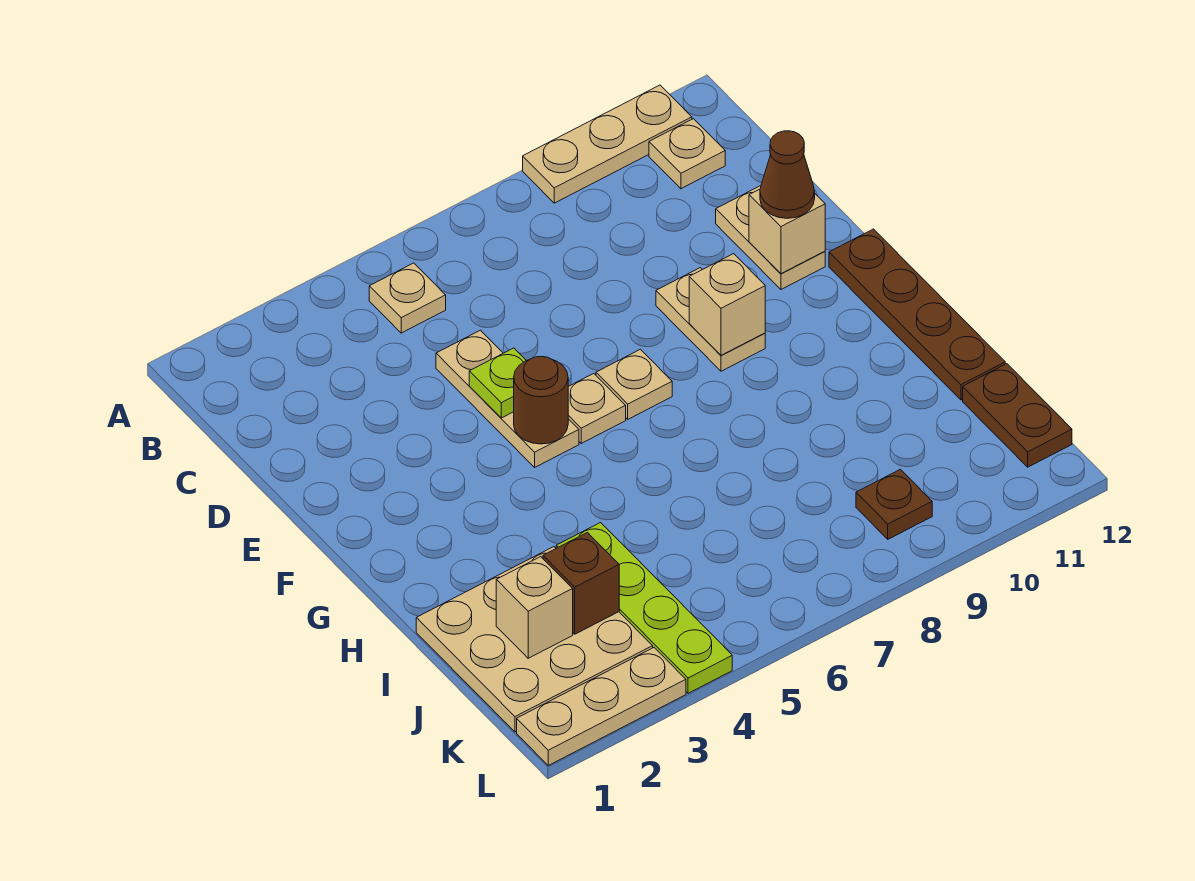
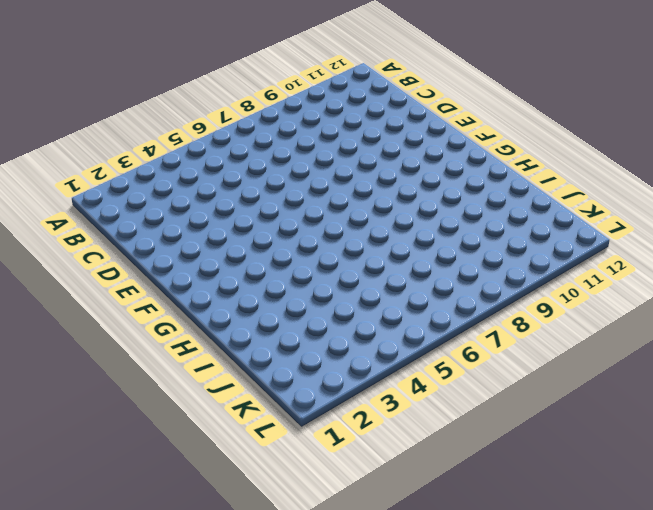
none -> tan plate A9:A11 level 1
none -> tan plate B5 level 1
none -> tan plate B11 level 1

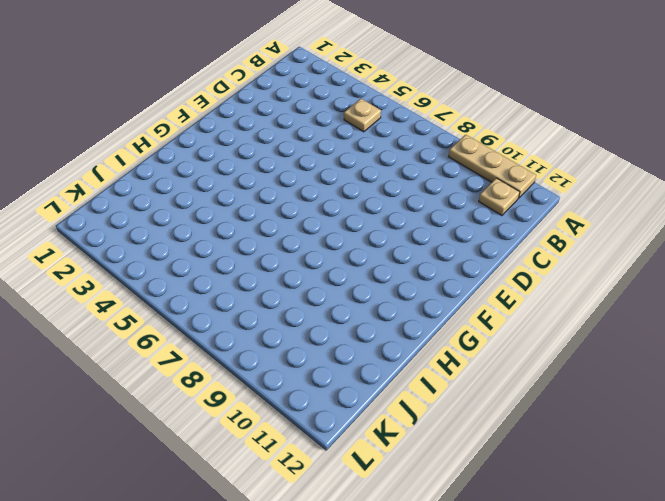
none -> tan plate D5:F5 level 1
none -> tan plate D11:E11 level 1
none -> tan plate E9:F9 level 1

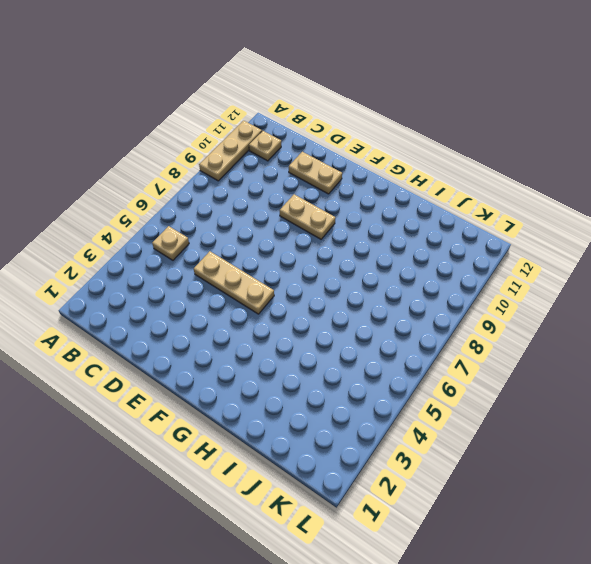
none -> tan plate F6 level 1
none -> tan plate F7 level 1
none -> brown plate F12:I12 level 1

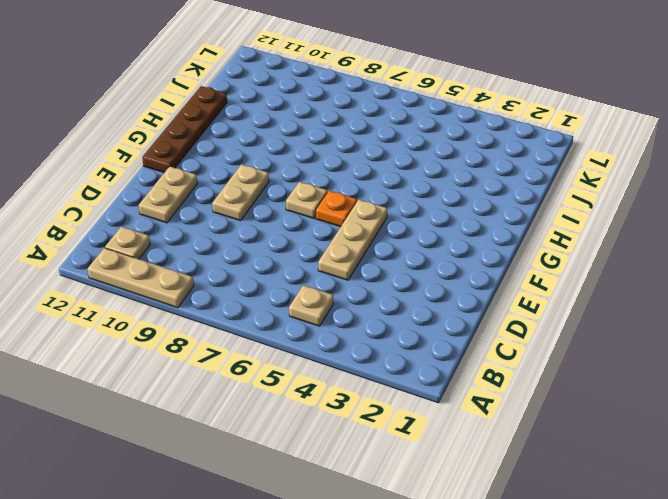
orange plate F6 level 1 -> tan plate F6 level 1
none -> tan plate I1:K3 level 1
none -> lime plate I4:L4 level 1
none -> brown plate J12:K12 level 1

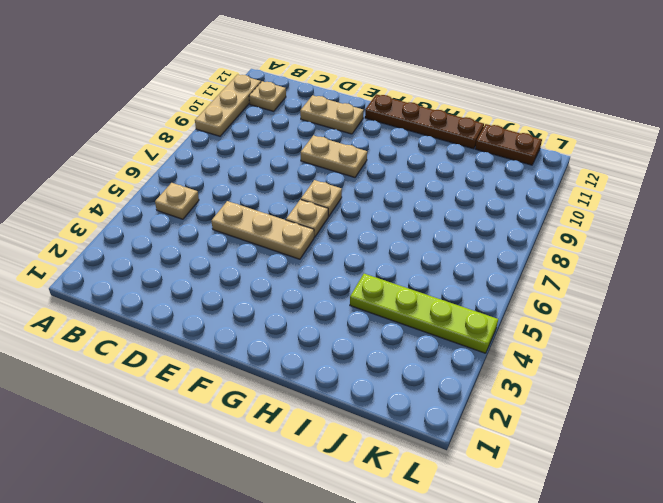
none -> tan plate I1:K3 level 1
none -> brown plate K9 level 1
none -> tan plate L1:L3 level 1

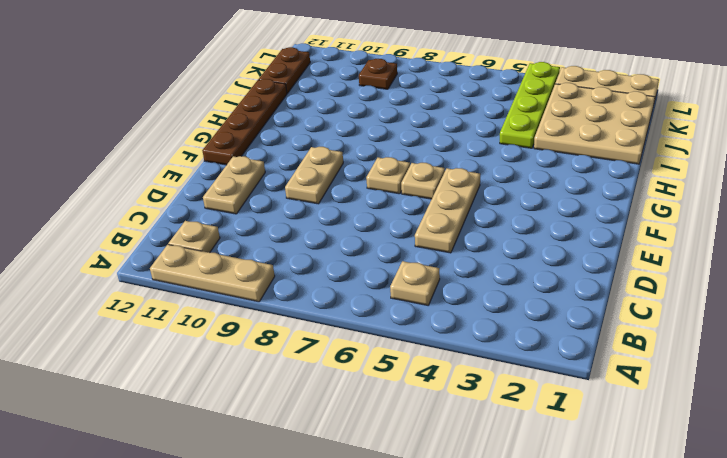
none -> lime plate E5 level 2
none -> tan brick E11 level 2
none -> brown round brick F5 level 2

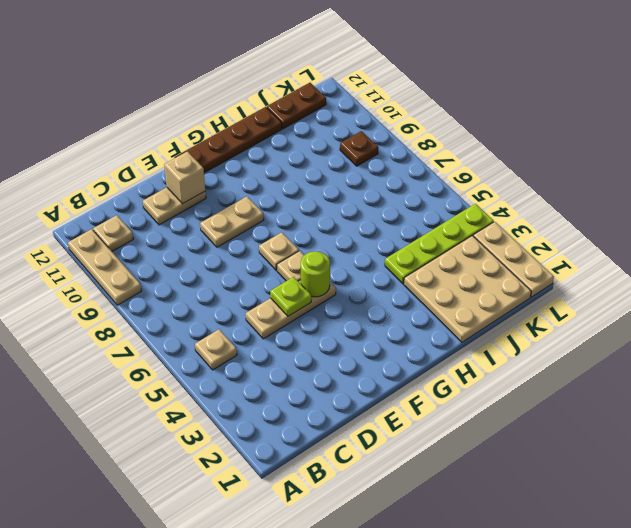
lime round brick F5 level 2 -> brown round brick F5 level 2
none -> tan brick F9 level 2
none -> tan brick J2 level 2
none -> brown brick J3 level 2

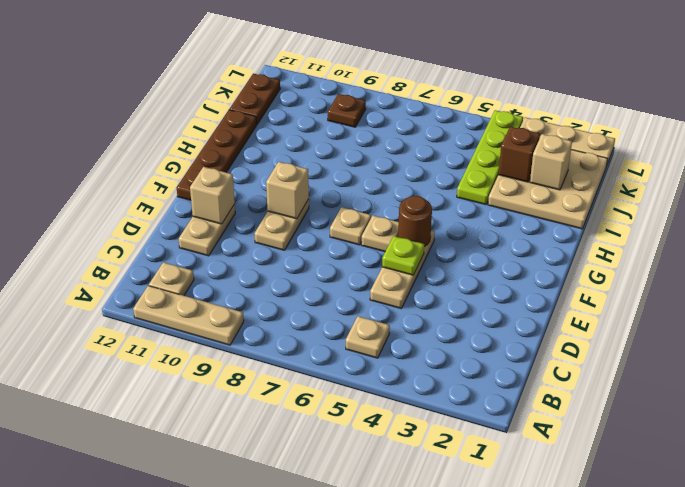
none -> brown cone E11 level 3

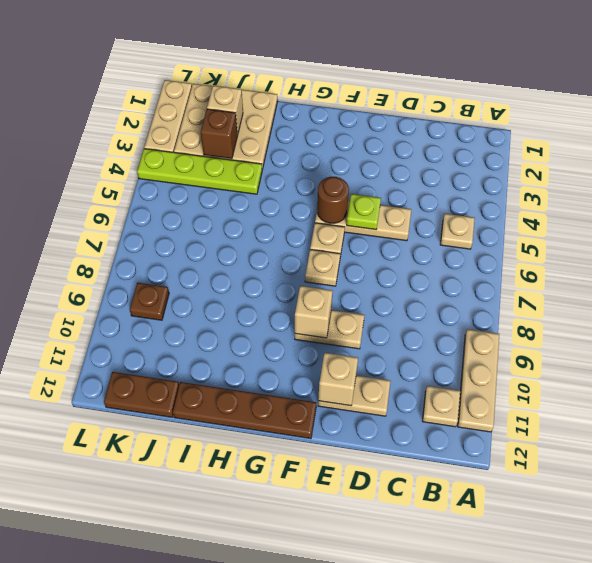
none -> brown cone E11 level 3

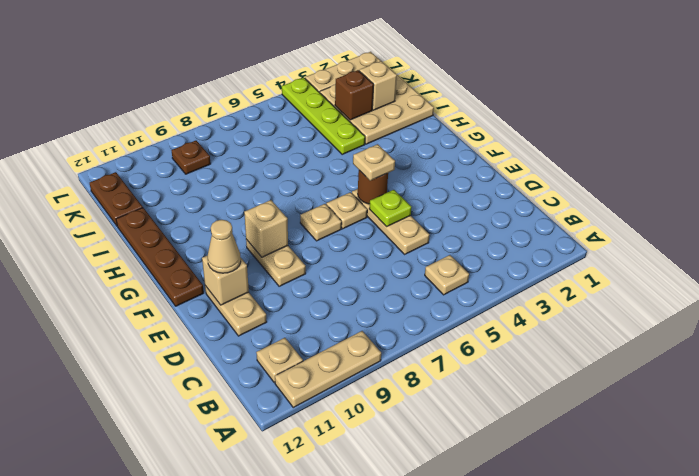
tan cone E11 level 3 -> brown cone E11 level 3
tan plate F5 level 3 -> none

